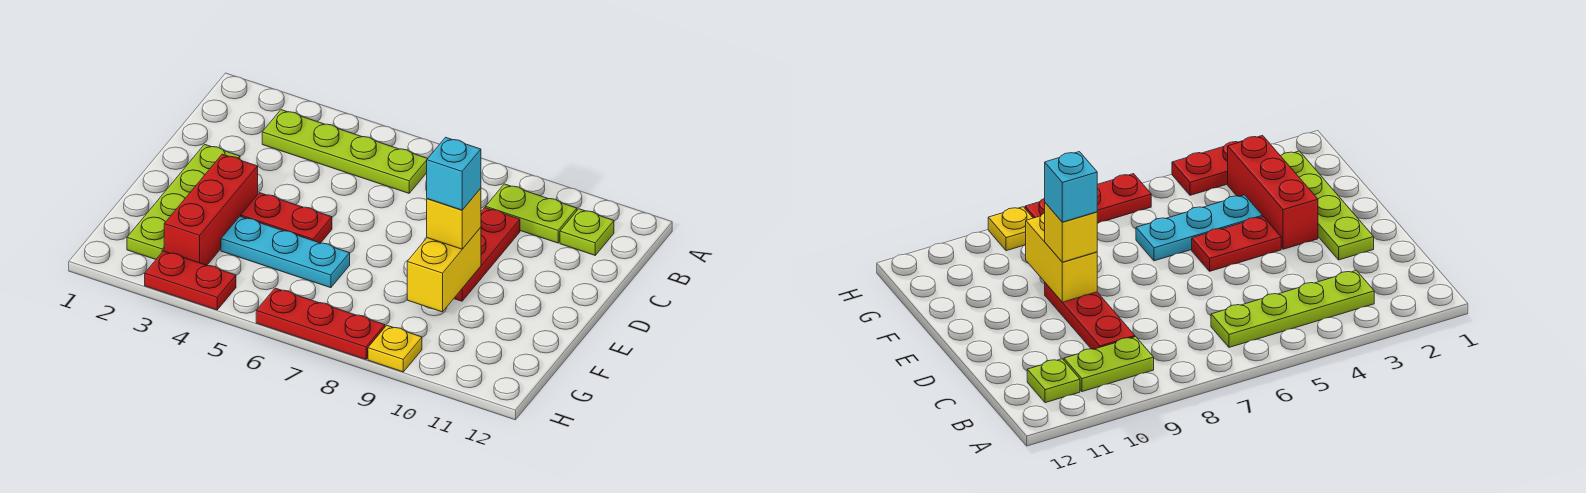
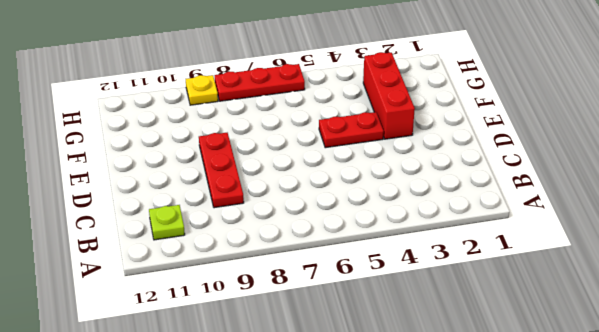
none -> lime plate B3:B6 level 1
none -> lime plate B9:B10 level 1
none -> lime plate D2:G2 level 1

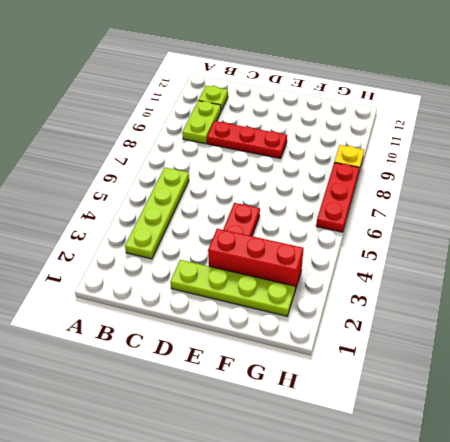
none -> cyan plate F4:F6 level 1
none -> red plate H3:H4 level 1
none -> yellow brick E9:F9 level 2

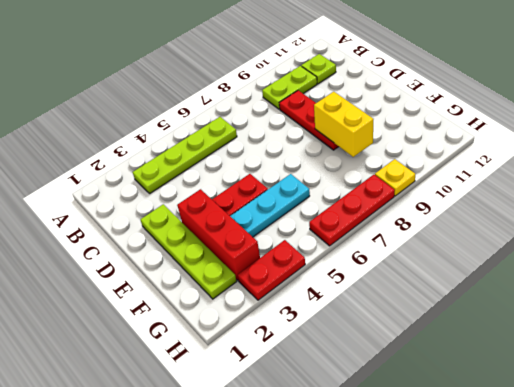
none -> yellow brick E9 level 3
none -> cyan brick E9 level 4

